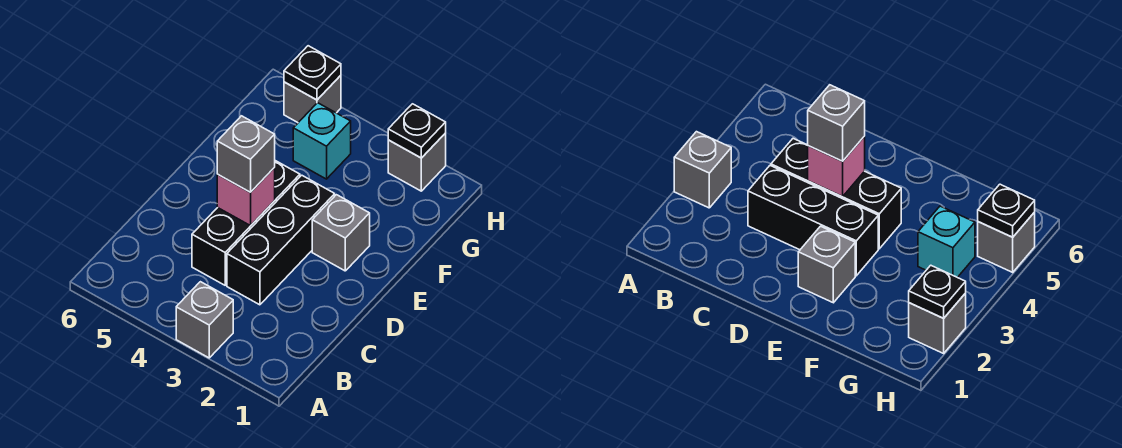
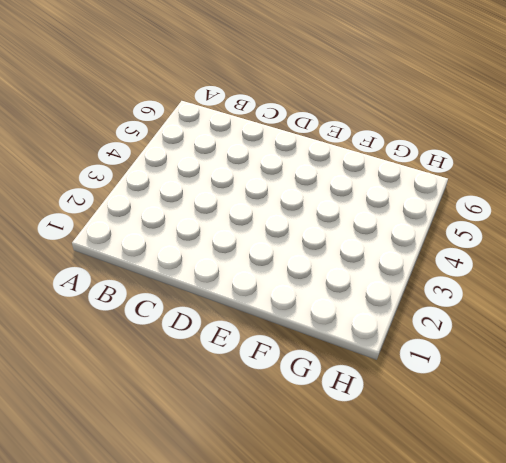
none -> grey brick A3 level 1
none -> black brick C3:E3 level 1

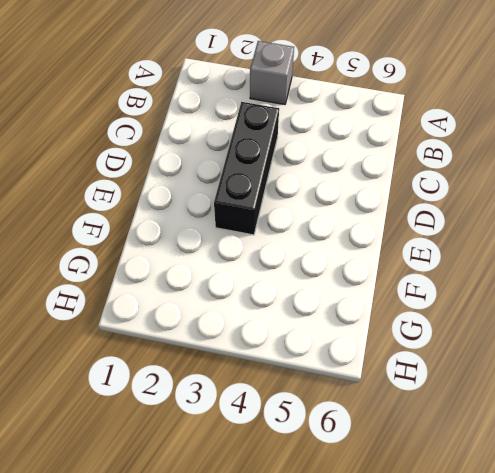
none -> black brick C4:E4 level 1
none -> grey brick E2 level 1

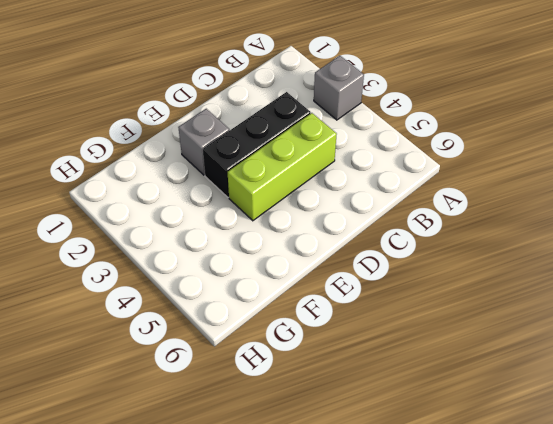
lime brick C4:E4 level 1 -> black brick C4:E4 level 1
none -> cyan brick G4 level 1
none -> grey brick H2 level 1

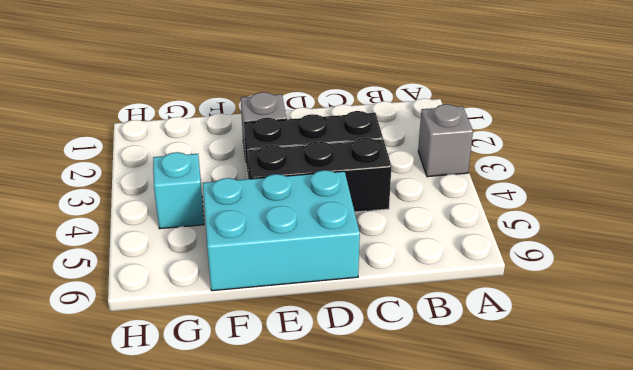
cyan brick D5:F6 level 1 -> none
none -> grey brick H2 level 1
none -> grey brick H5 level 1

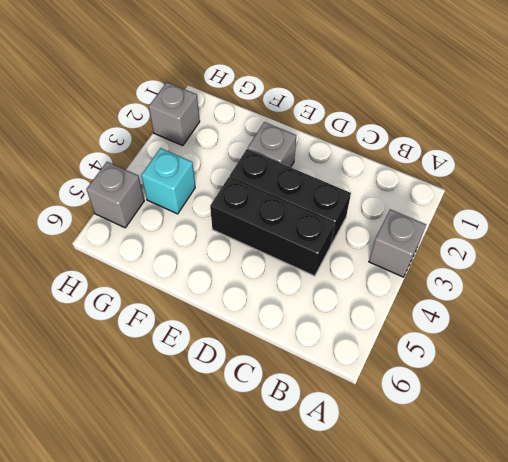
none -> pink brick D4 level 2
none -> black plate H2 level 2

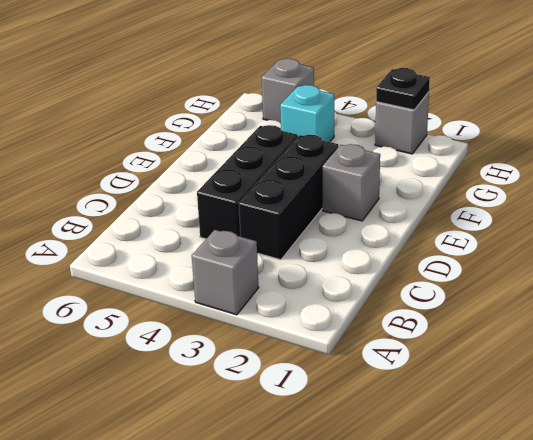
none -> pink brick D4 level 2
none -> black plate H5 level 2

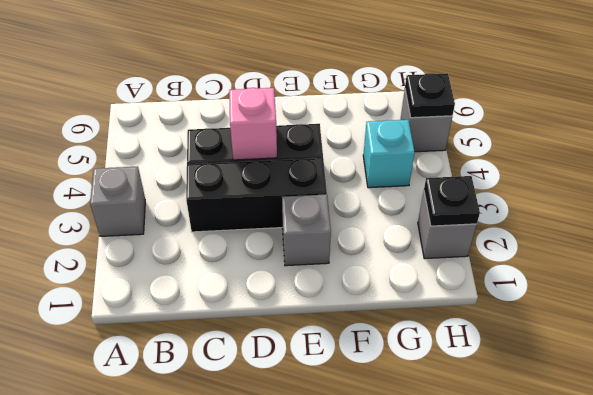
none -> grey brick D4 level 3

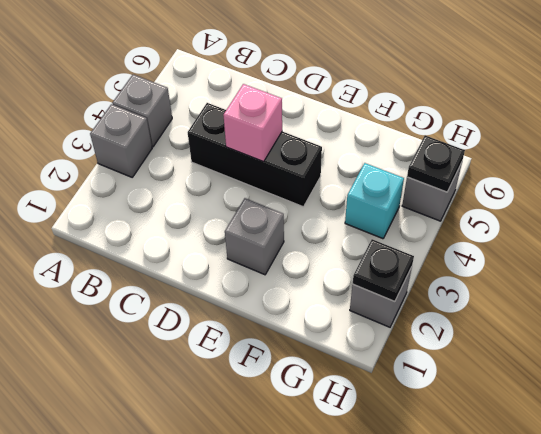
grey brick A4 level 1 -> grey brick D4 level 3
none -> black brick C3:E3 level 1

